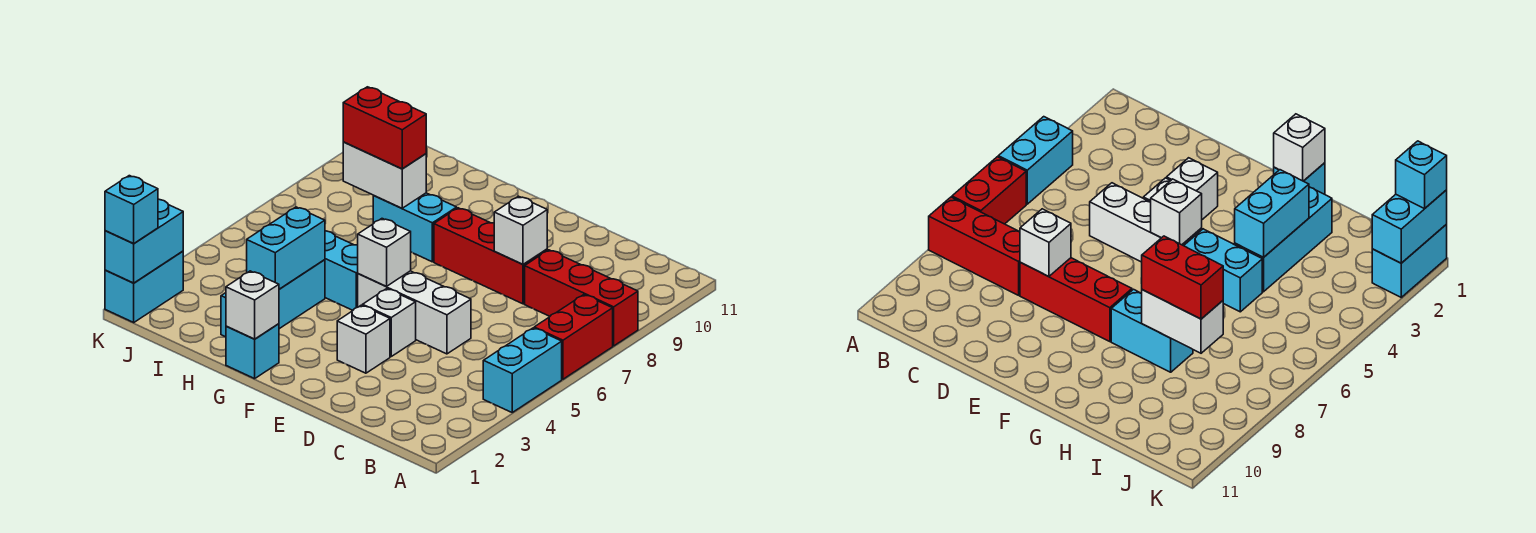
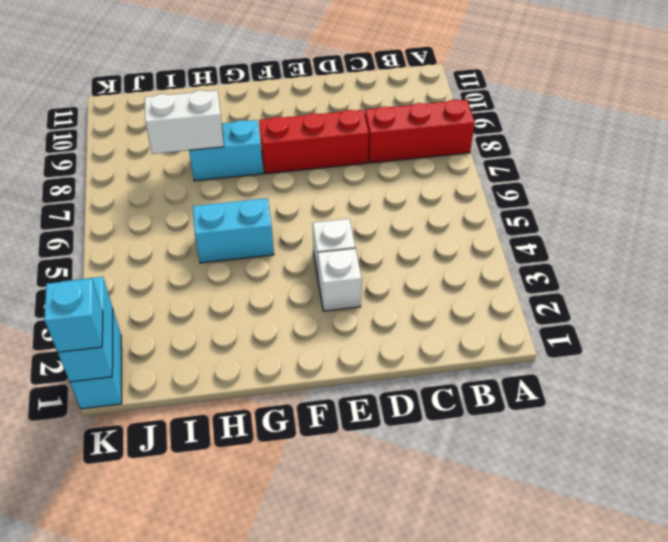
none -> cyan brick A4:A5 level 1
none -> red brick A6:A7 level 1
none -> white brick D5:F5 level 1

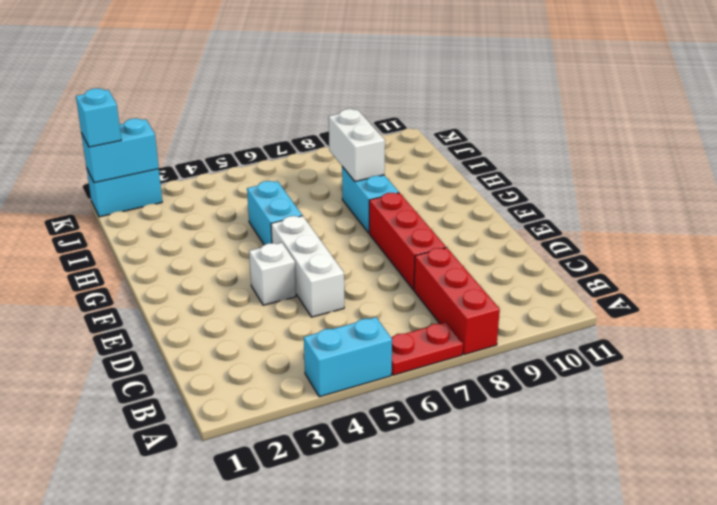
red plate A6:A7 level 1 -> red brick A6:A7 level 1
none -> white brick E3 level 1
none -> cyan brick G1 level 1
none -> cyan brick H2:H4 level 1

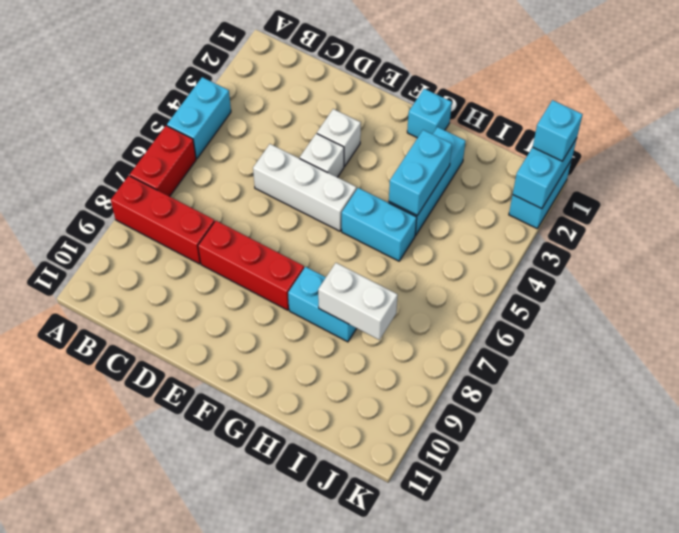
none -> white brick D8 level 2
none -> white brick F5 level 2
none -> white brick G1 level 2

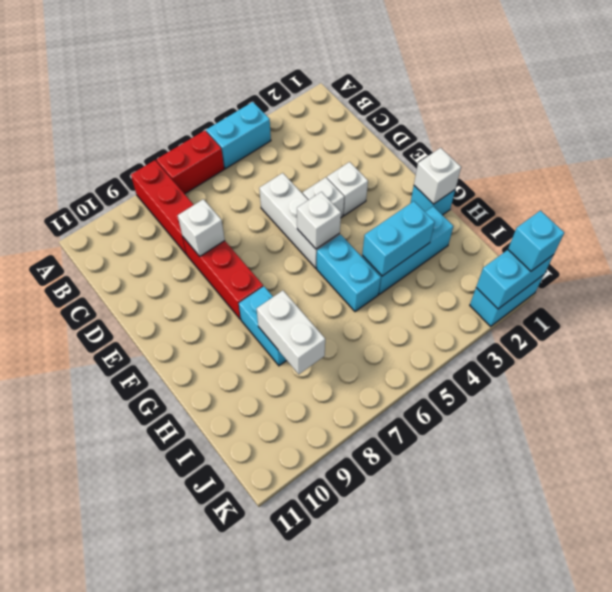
none -> red brick H8:I8 level 3

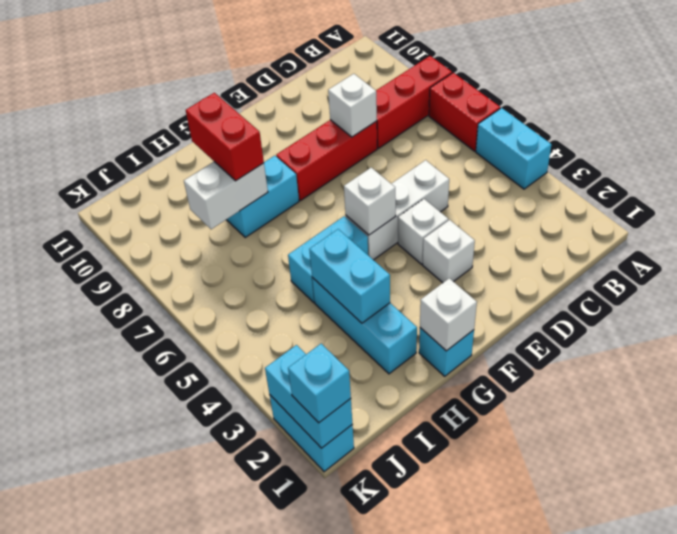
red brick H8:H9 level 3 -> red brick H8:I8 level 3

